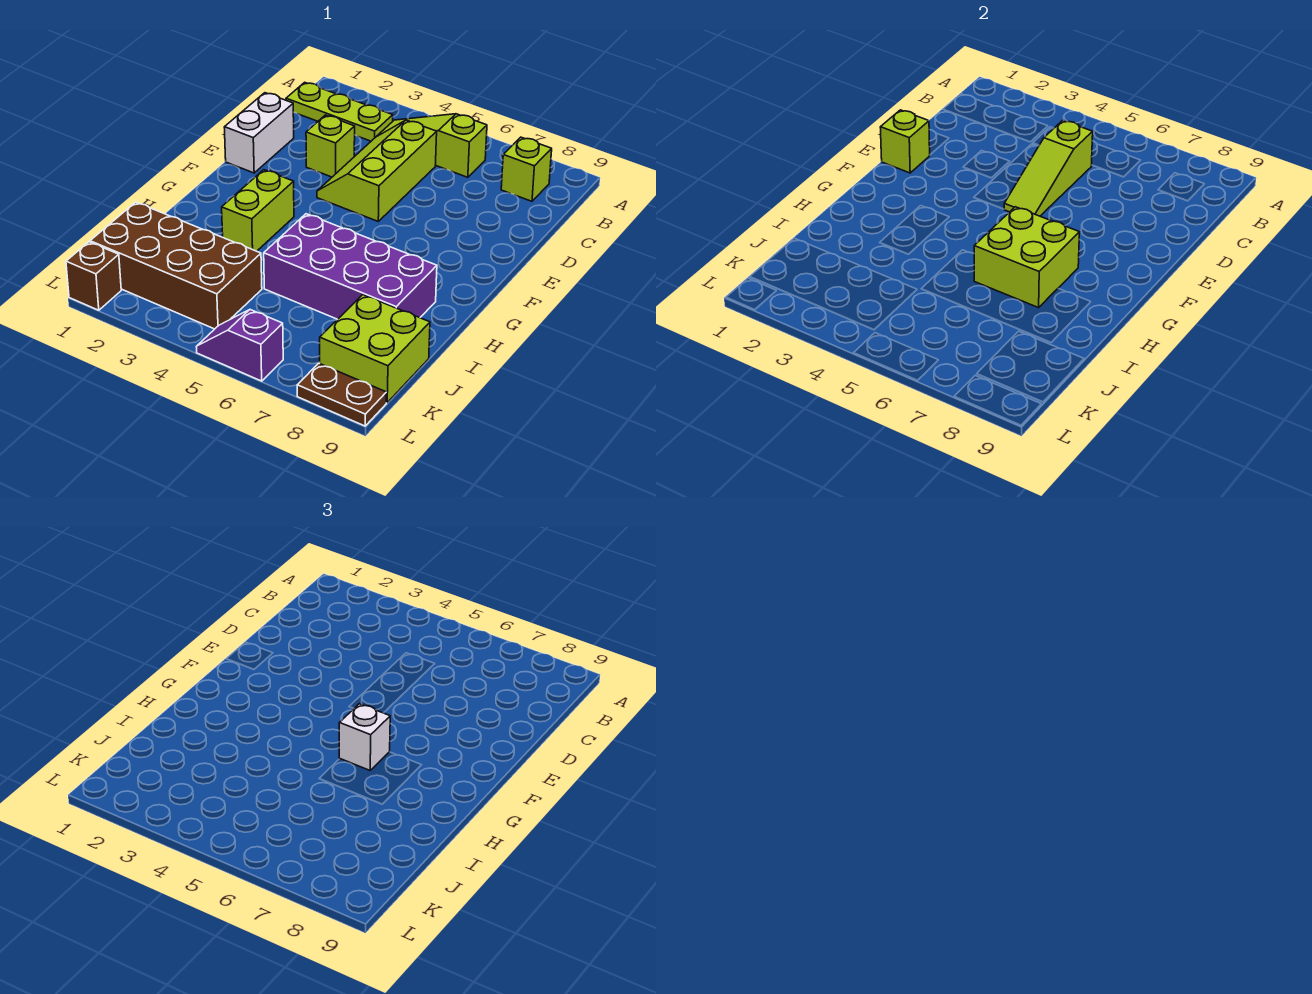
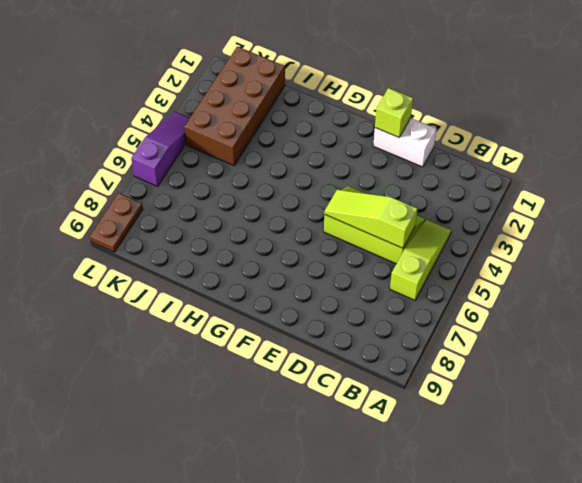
purple slope L4:L6 level 1 top 6 -> purple slope L5:L6 level 1 top 6
none -> lime plate B1:B3 level 1
none -> lime brick B8 level 1
none -> lime brick D3 level 1

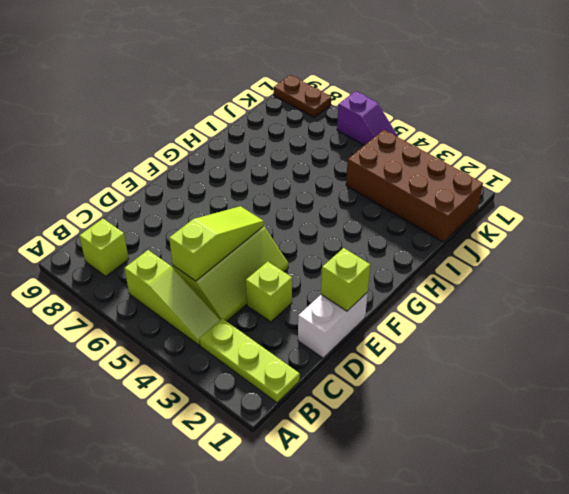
none -> lime brick G3:H3 level 1
none -> purple brick H5:I8 level 1
none -> lime brick J8:K9 level 1

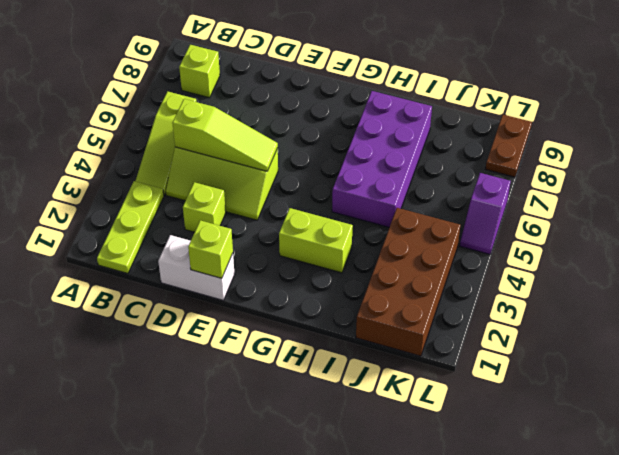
none -> lime brick J8:K9 level 1
none -> brown brick L1 level 1
none -> lime brick G6:H7 level 2

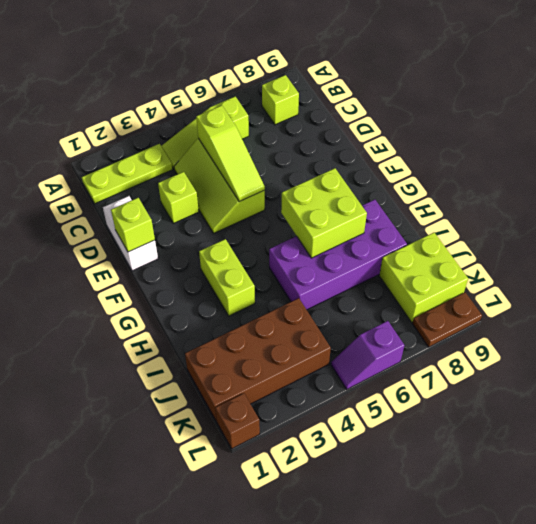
none -> white brick G6 level 3

